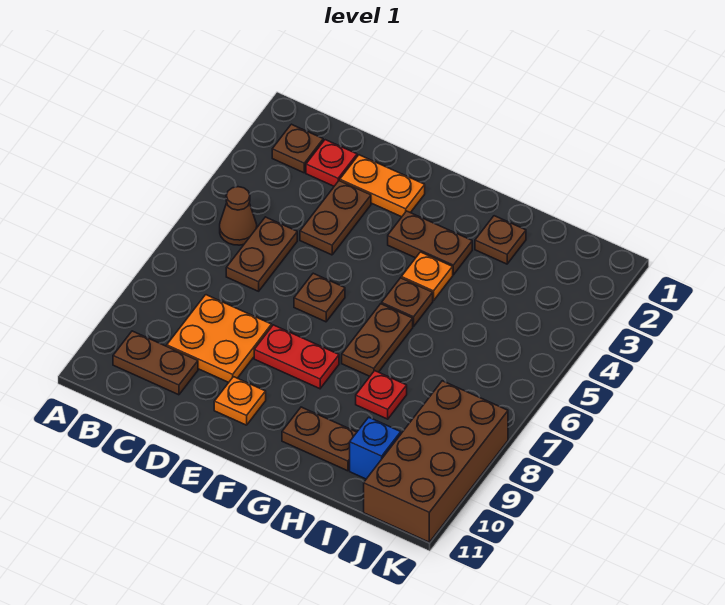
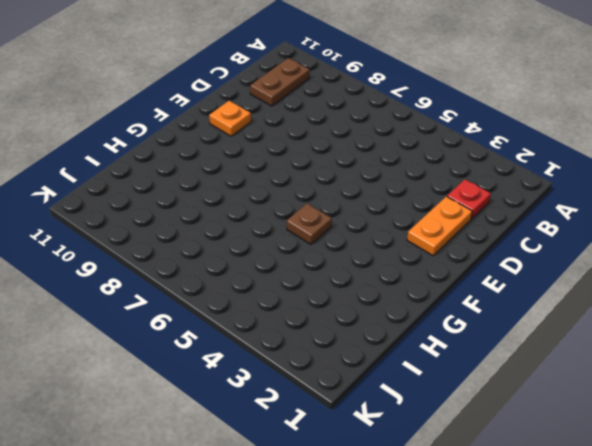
none -> brown plate B2 level 1
none -> brown cone B5 level 1
none -> brown plate C5:C6 level 1

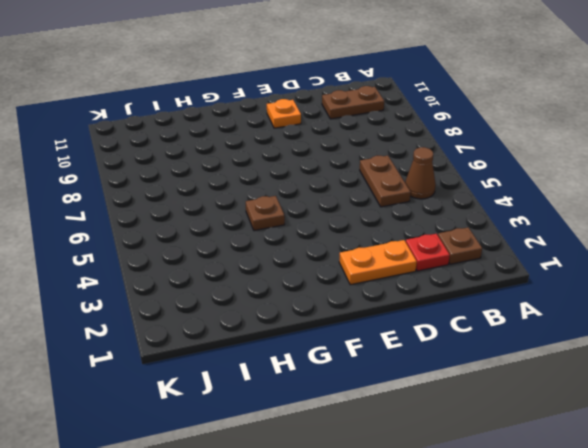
none -> orange plate C8:D9 level 1
none -> brown plate D3:D4 level 1
none -> brown plate E6 level 1

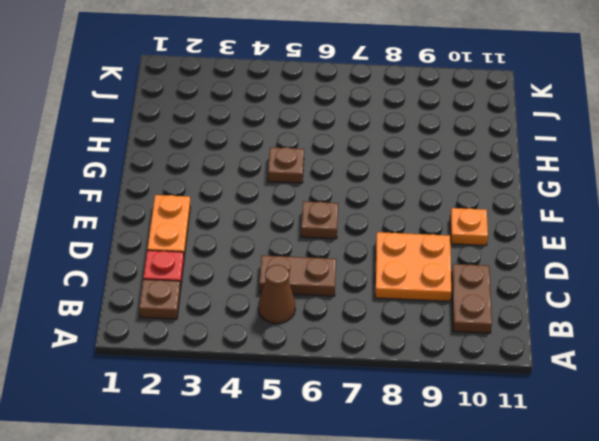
none -> brown plate D3:D4 level 1
none -> red plate E8:F8 level 1
none -> brown plate F3:G3 level 1

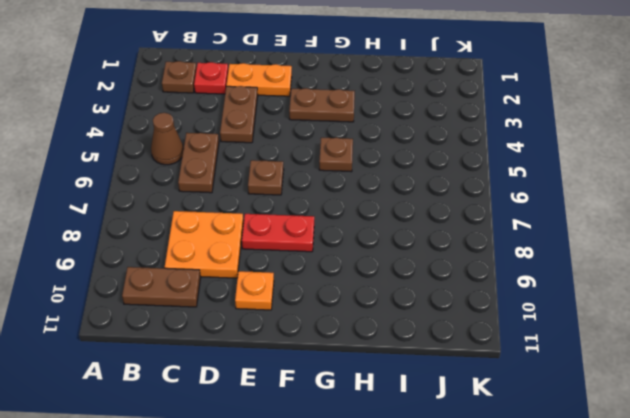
none -> orange plate G4 level 1
none -> brown plate G6:G7 level 1
none -> brown plate G10:H10 level 1

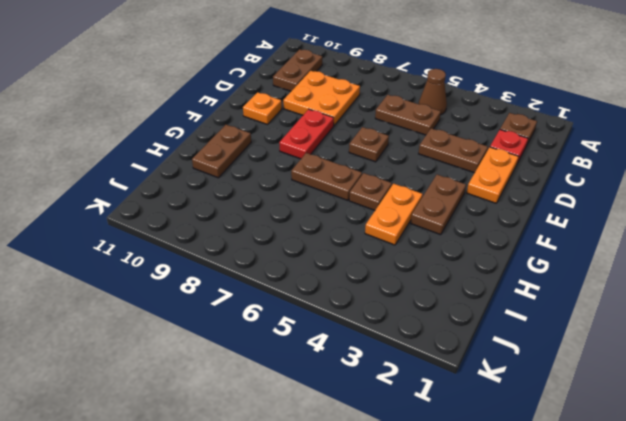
orange plate G4:H4 level 1 -> orange plate G4 level 1
none -> brown plate H2 level 1
none -> red plate H8 level 1
none -> blue brick I10 level 1

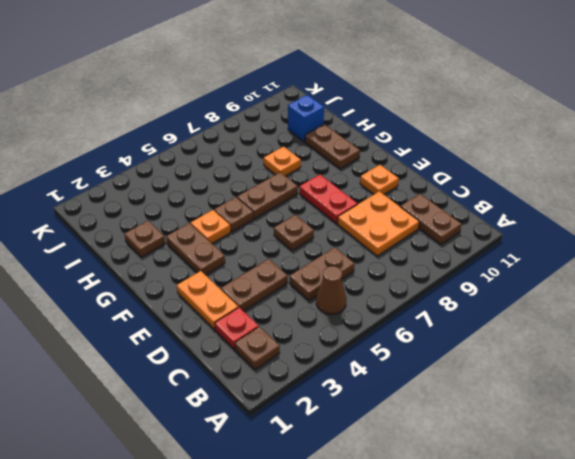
orange plate H8 level 1 -> red plate H8 level 1
none -> brown brick J8:K11 level 1

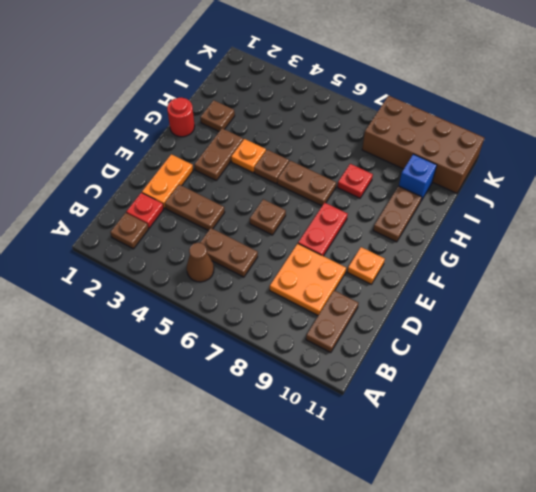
red round brick G1 level 1 -> none

